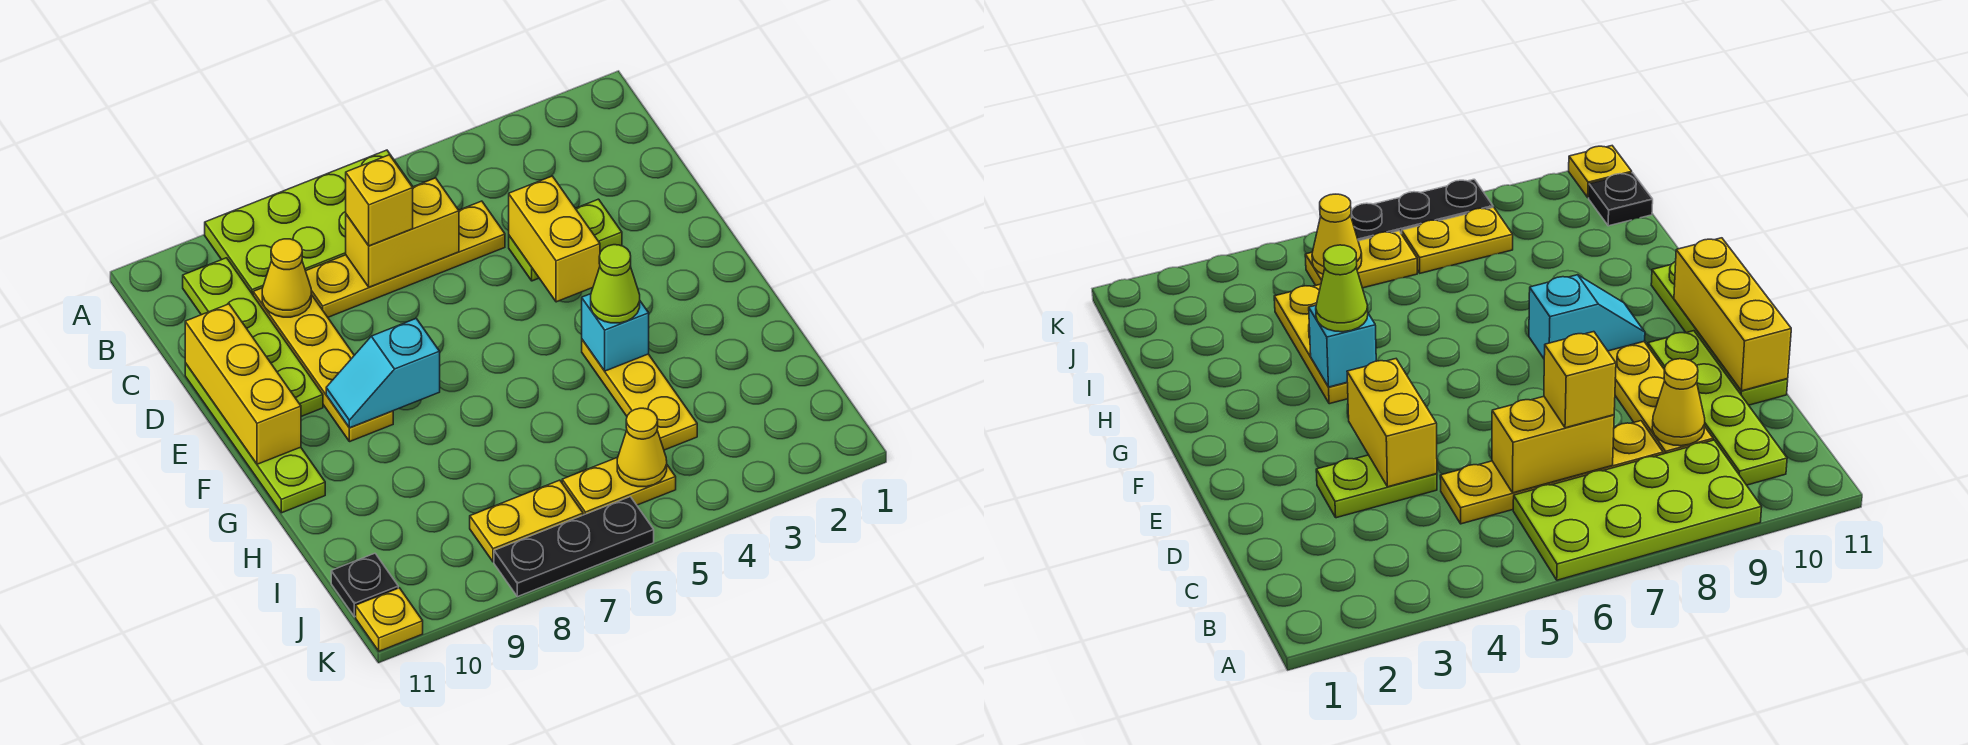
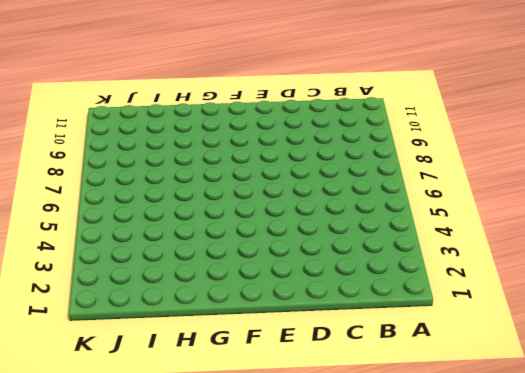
none -> lime plate A6:B9 level 1
none -> lime plate B10:E10 level 1
none -> yellow plate C5:C8 level 1

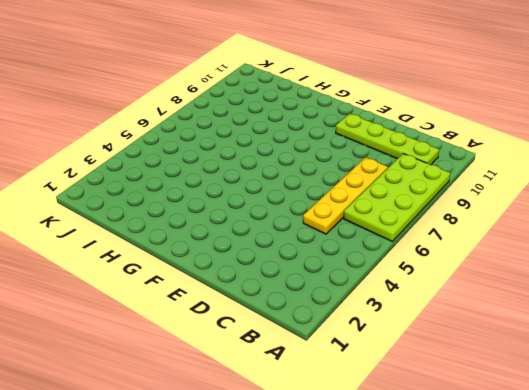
none -> yellow plate C9:F9 level 1
none -> lime plate D3:D4 level 1
none -> lime plate D11:G11 level 1

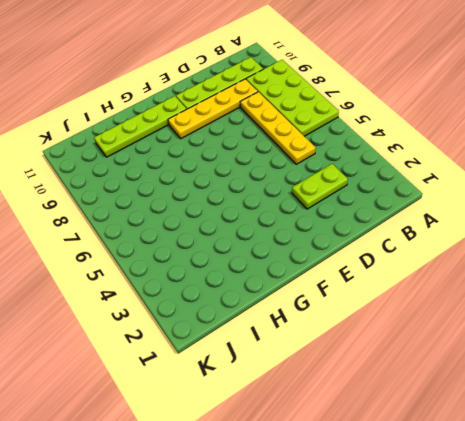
lime plate C3:D3 level 1 -> lime plate D3:D4 level 1
lime plate F10:I10 level 1 -> lime plate D11:G11 level 1
none -> yellow plate G4:I4 level 1
none -> yellow plate J5:J6 level 1
none -> yellow plate J7:J8 level 1

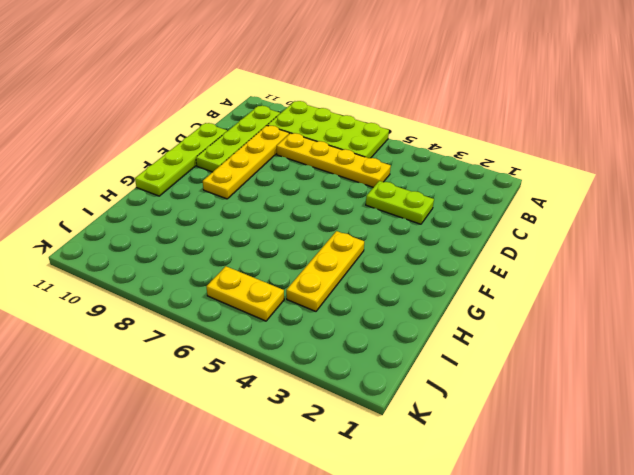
none -> yellow plate J7:J8 level 1
none -> black plate J11 level 1
none -> black plate K6:K8 level 1

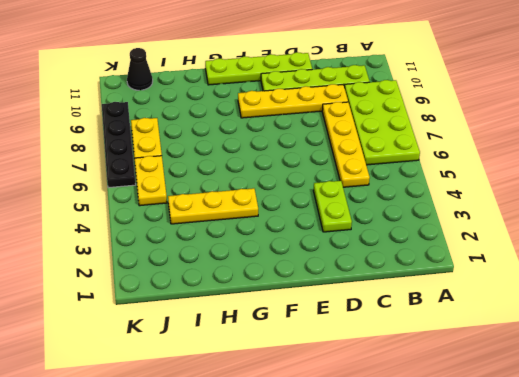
black cone J11 level 1 -> black plate J11 level 1
black plate K6:K9 level 1 -> black plate K6:K8 level 1
none -> yellow plate K11 level 1
none -> yellow brick C6:C7 level 2
none -> yellow cone C9 level 2

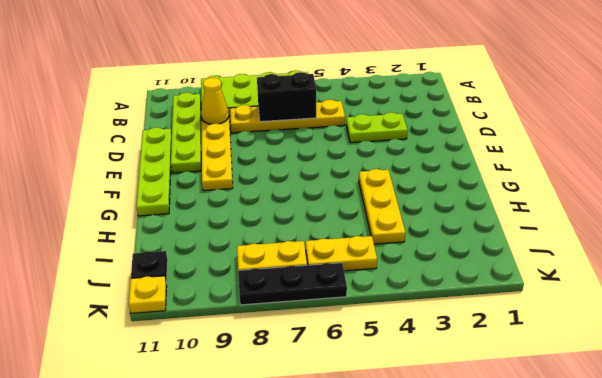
black brick C6:C7 level 2 -> yellow brick C6:C7 level 2
none -> yellow brick D4:E4 level 2
none -> yellow brick D11:F11 level 2
none -> cyan slope F8:F9 level 2 top 8

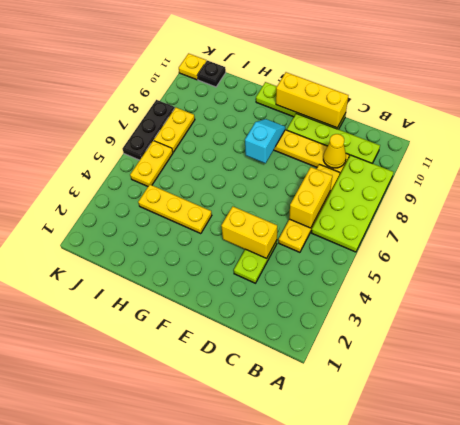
none -> cyan brick G4 level 2
none -> yellow cone J5 level 2
none -> yellow brick C7 level 3

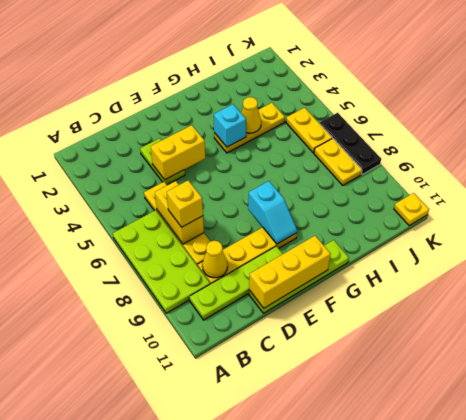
yellow cone H4 level 2 -> yellow cone J5 level 2
none -> black plate J11 level 1
none -> lime cone G4 level 3

